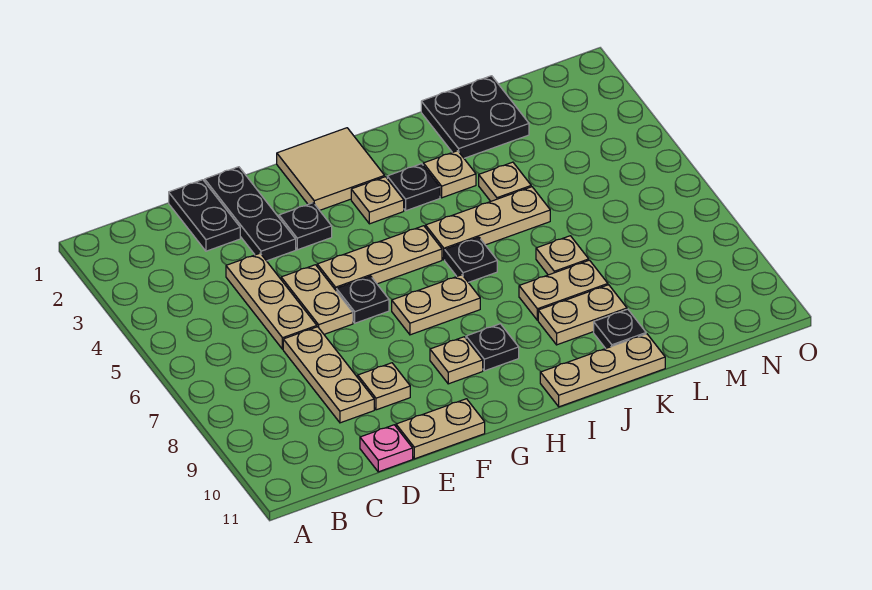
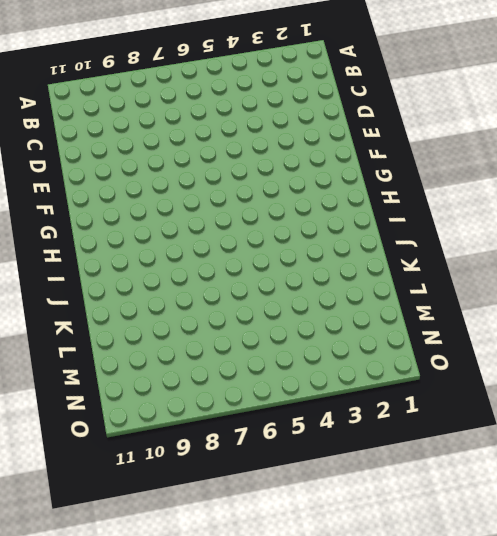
none -> black plate D1:D2 level 1
none -> tan plate D4:D6 level 1
none -> tan plate D7:D9 level 1

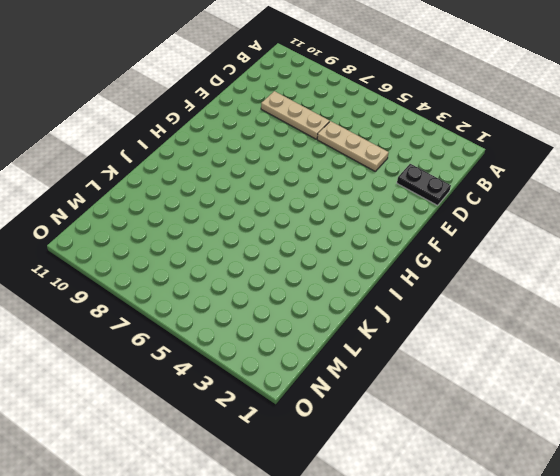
none -> pink plate D11 level 1
none -> black plate E1:E3 level 1
none -> tan plate E5:E6 level 1

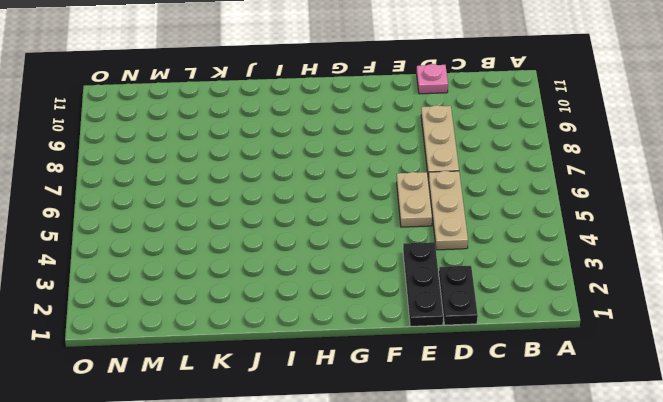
none -> tan plate E9 level 1
none -> tan plate E11:F11 level 1
none -> black plate F3 level 1

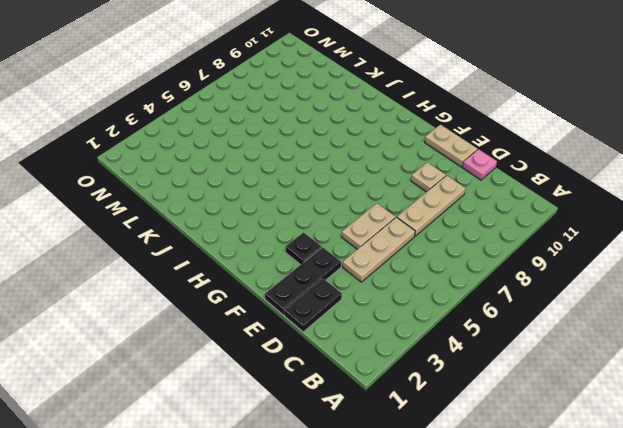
none -> tan plate F5:H5 level 1
none -> black plate F6 level 1
none -> tan tile G1:H2 level 1

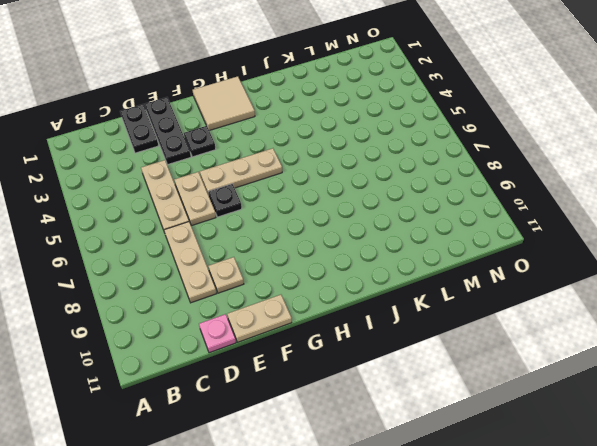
none -> tan plate G7:H7 level 1
none -> tan plate G9 level 1
none -> tan plate H3 level 1

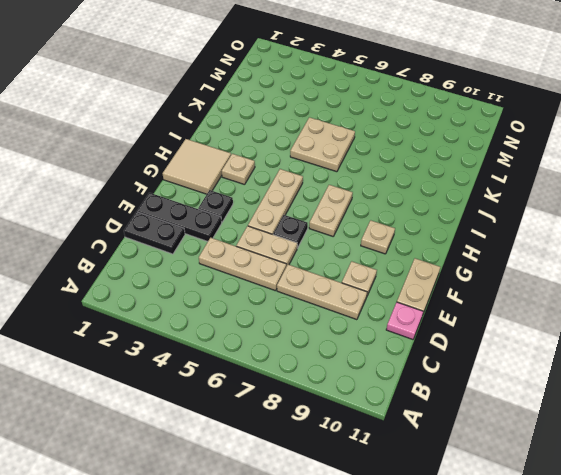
tan plate J5:K6 level 1 -> tan plate I5:K5 level 1
none -> black plate H9 level 1
none -> black plate I3 level 1
none -> black plate I6 level 1

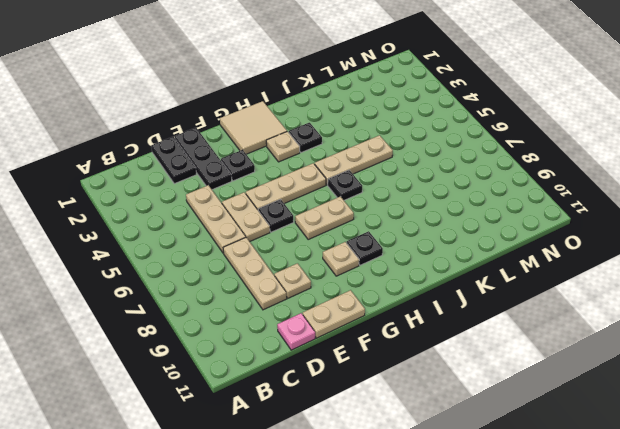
none -> tan plate I11:K11 level 1
none -> tan plate J3 level 1
none -> tan plate J8:K8 level 1

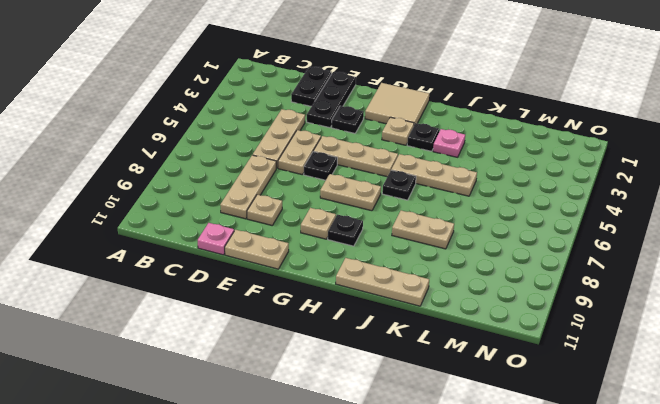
pink plate J3 level 1 -> tan plate J3 level 1
none -> tan plate J9:K9 level 1
none -> black plate K1:L2 level 1
none -> tan plate K4 level 1

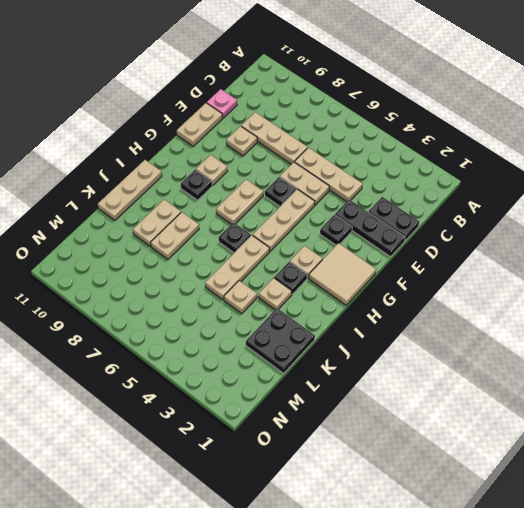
none -> tan plate K7 level 1
none -> black plate K10 level 1

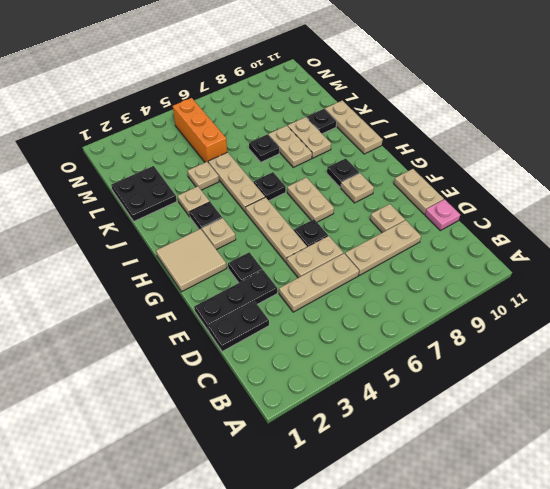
black plate K7 level 1 -> tan plate K7 level 1
orange brick L5:N5 level 1 -> none

